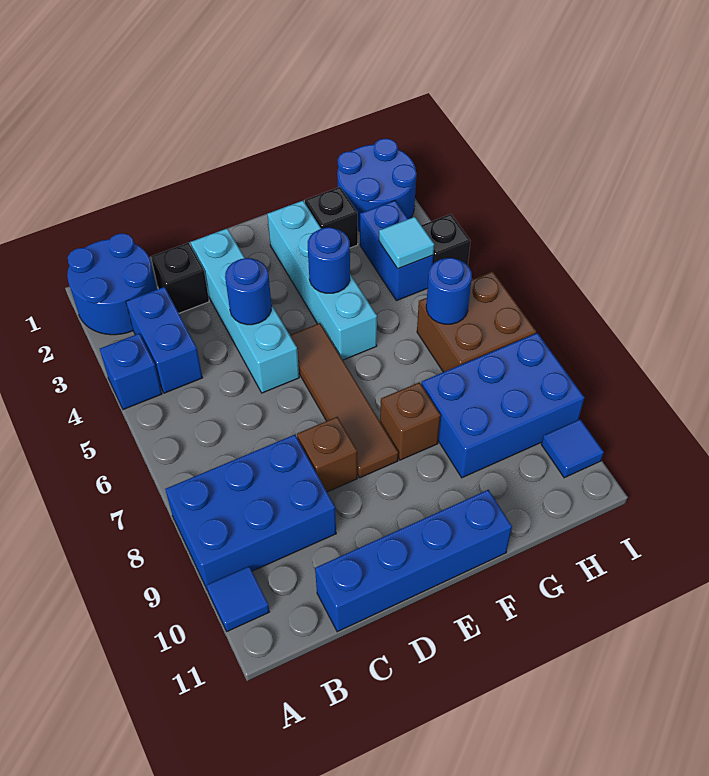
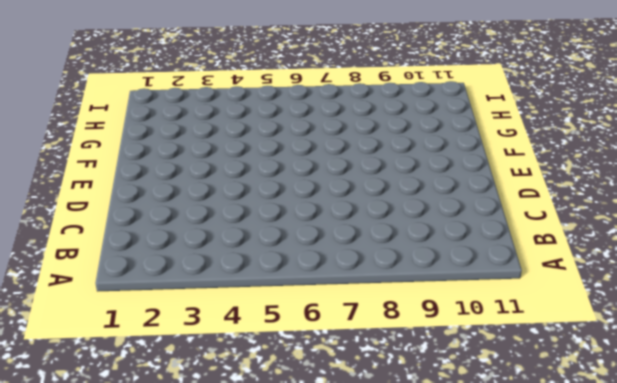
none -> blue round brick A1:B2 level 1
none -> blue brick A4 level 1
none -> blue brick A8:C9 level 1

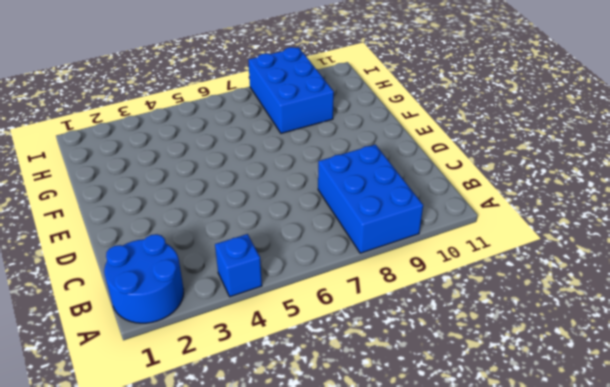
none -> blue tile A10 level 1
none -> blue brick B3:B4 level 1
none -> black brick C2 level 1

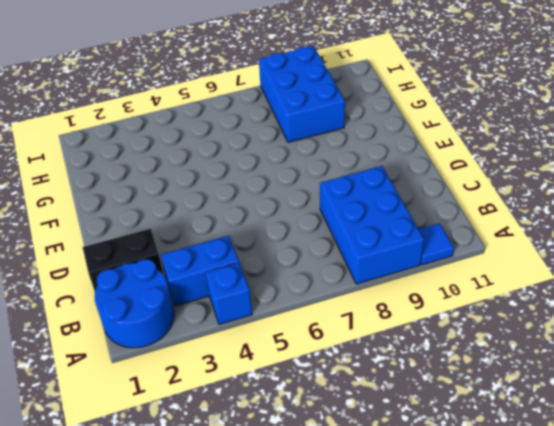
black brick C1:C2 level 1 -> black brick C2 level 1
none -> blue brick C11:F11 level 1
none -> cyan brick D2:D5 level 1
none -> brown brick D8 level 1

